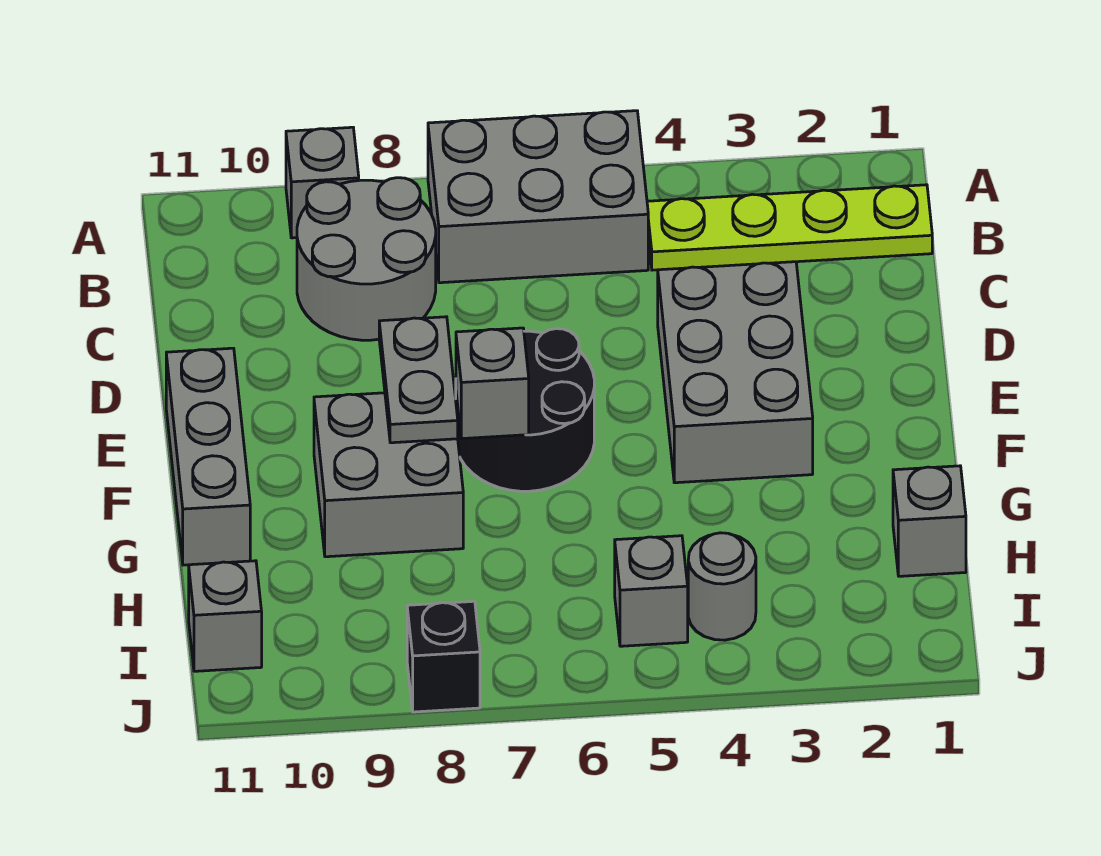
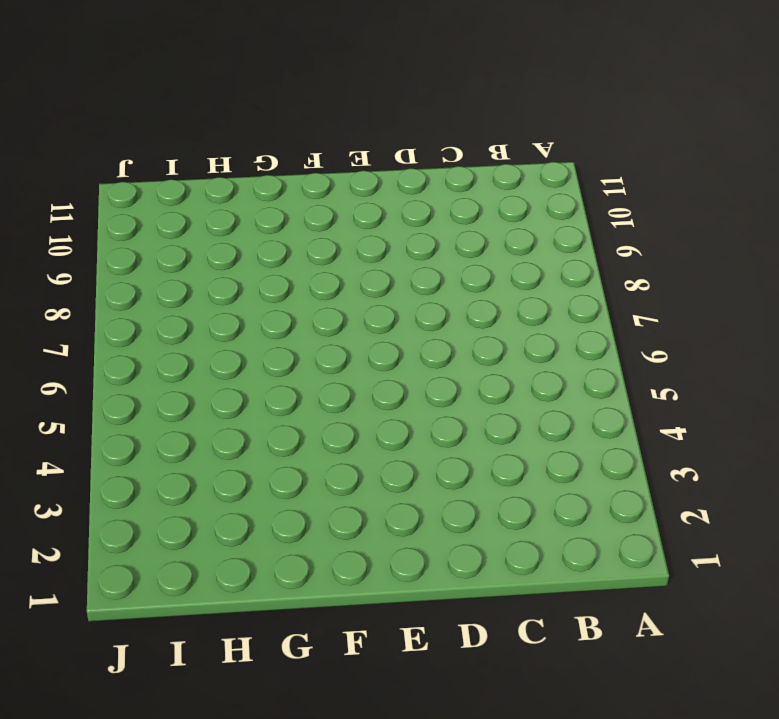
none -> grey brick A5:B7 level 1
none -> grey brick A9 level 1
none -> lime plate B1:B4 level 1

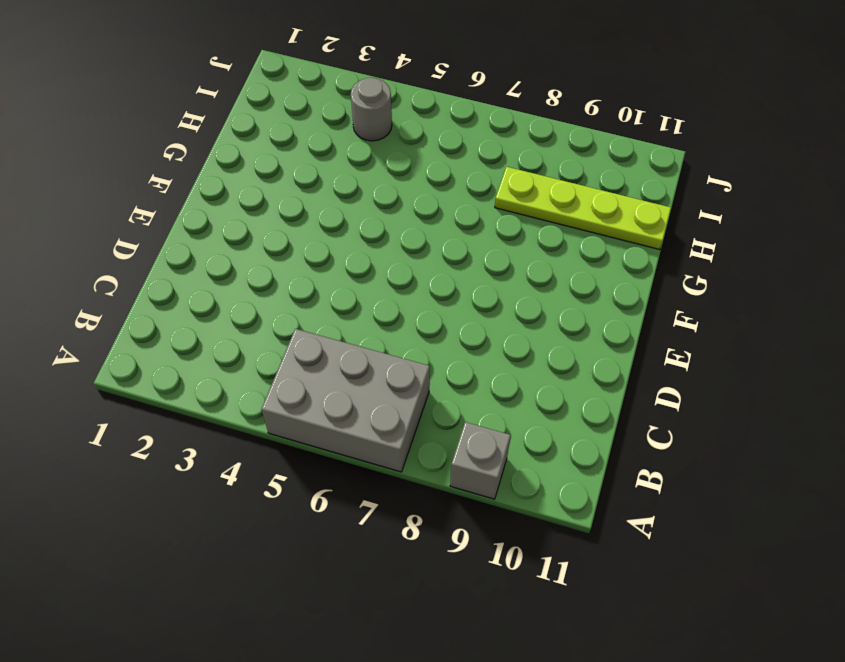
lime plate H8:H11 level 1 -> lime plate B1:B4 level 1
none -> grey round brick B8:C9 level 1
none -> grey brick D3:F4 level 1
none -> black round brick E6:F7 level 1

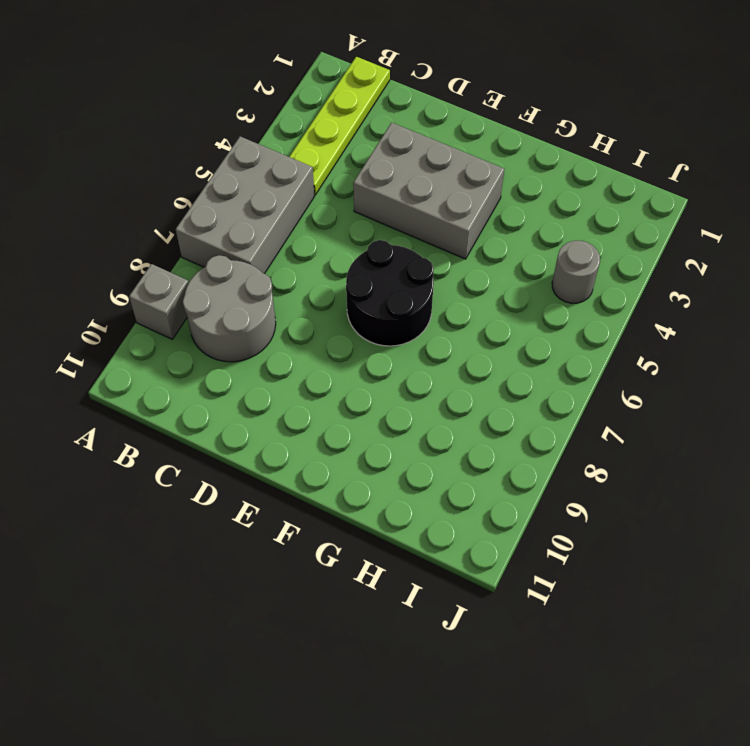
none -> grey brick E11:G11 level 1
none -> grey brick F8:G9 level 1
none -> grey brick H1 level 1

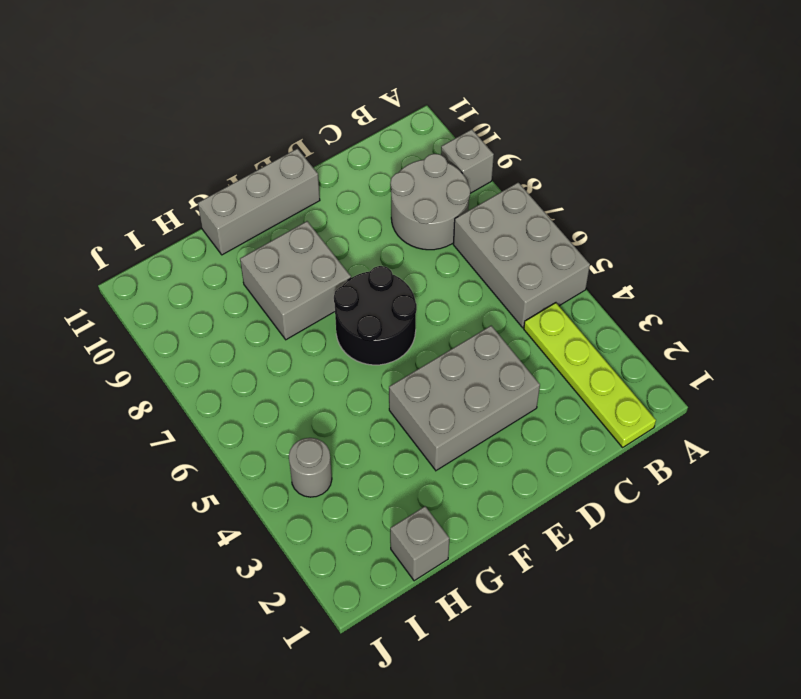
none -> grey brick I5 level 1
none -> grey brick I11 level 1
none -> black brick J8 level 1

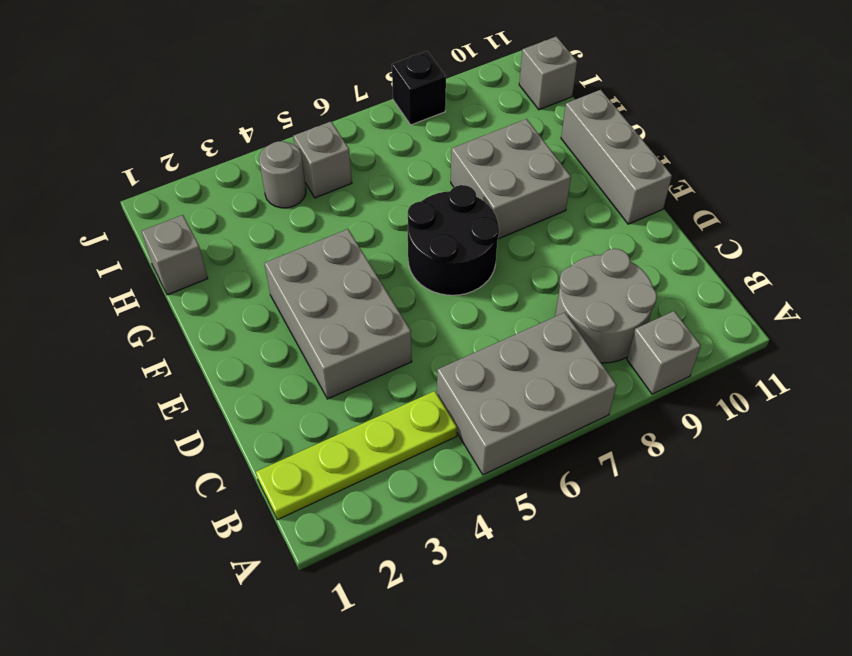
none -> grey plate E8:F8 level 2
none -> grey brick F7 level 2

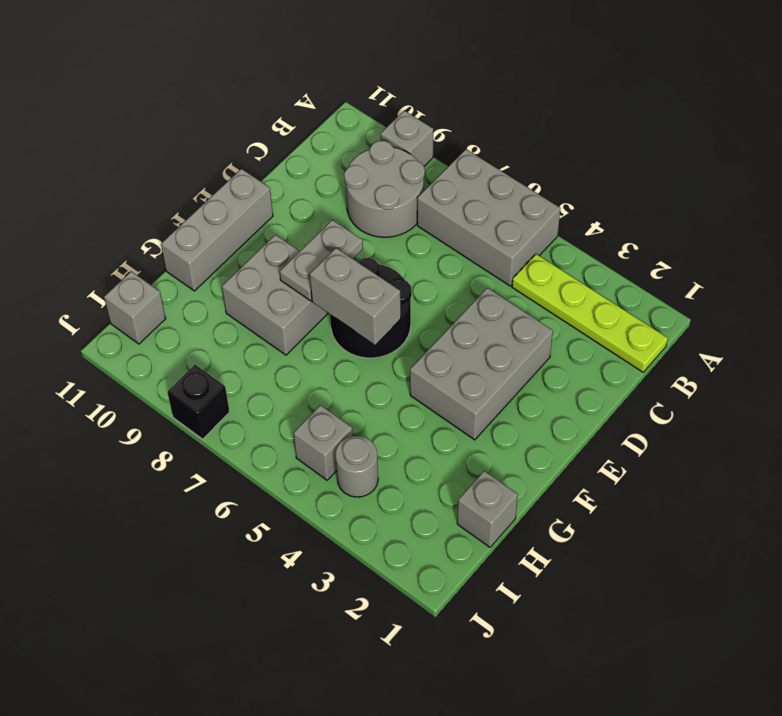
grey brick F6:F7 level 2 -> grey brick F7 level 2

